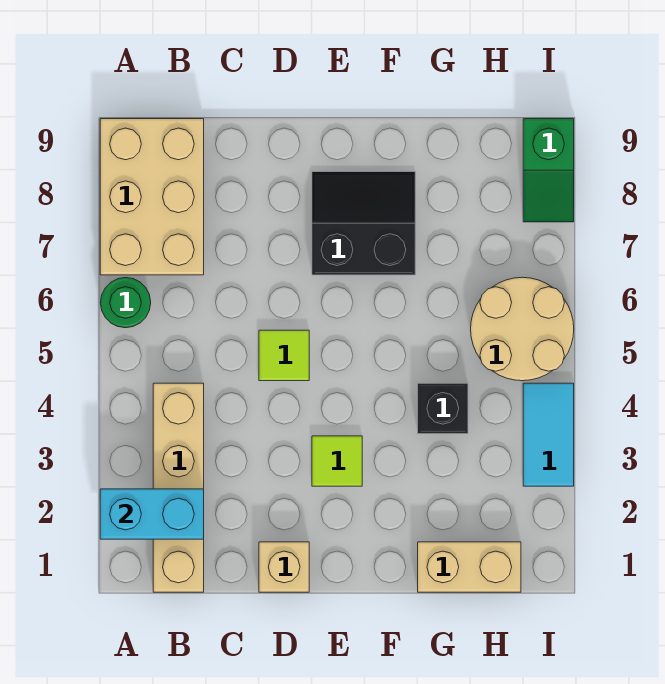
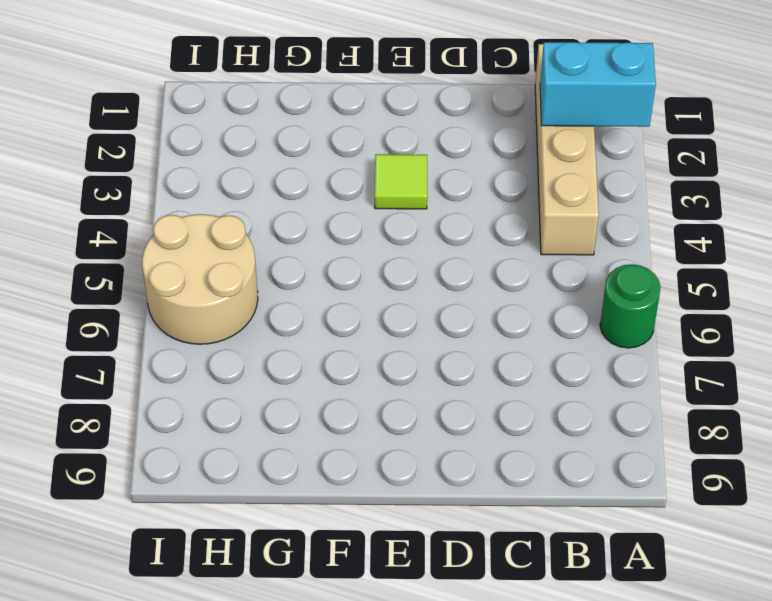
none -> tan brick A7:B9 level 1
none -> tan brick D1 level 1
none -> lime tile D5 level 1

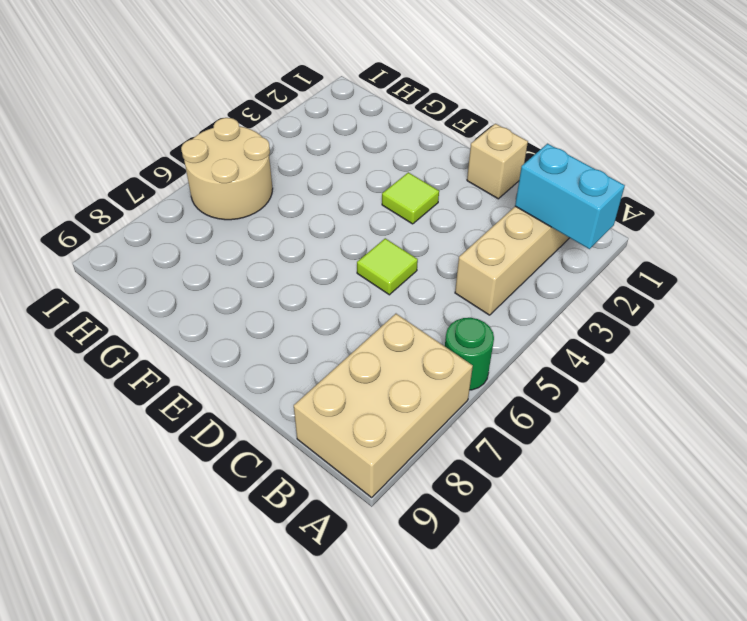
none -> black slope E7:F8 level 1 top 7
none -> tan brick G1:H1 level 1
none -> black brick G4 level 1

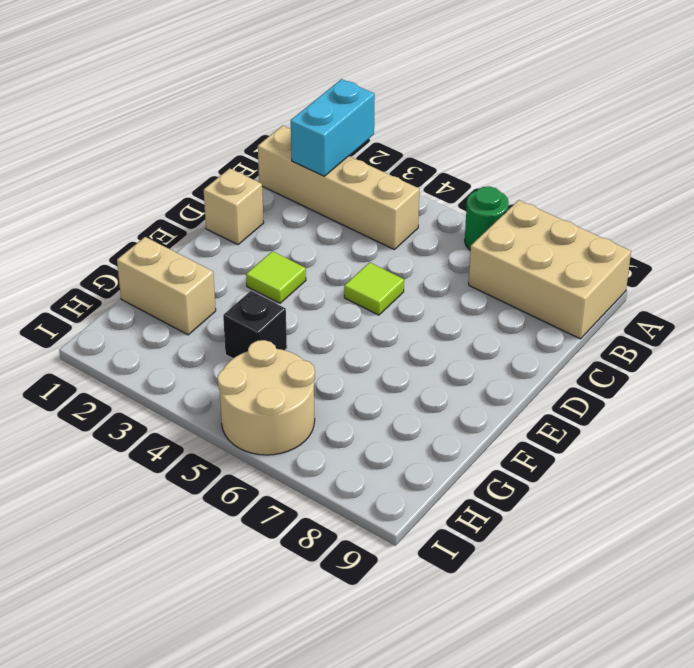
tan brick G1:G2 level 1 -> tan brick G1:H1 level 1
none -> black slope E7:F8 level 1 top 7
none -> cyan tile I3:I4 level 1
none -> green slope I8:I9 level 1 top 9

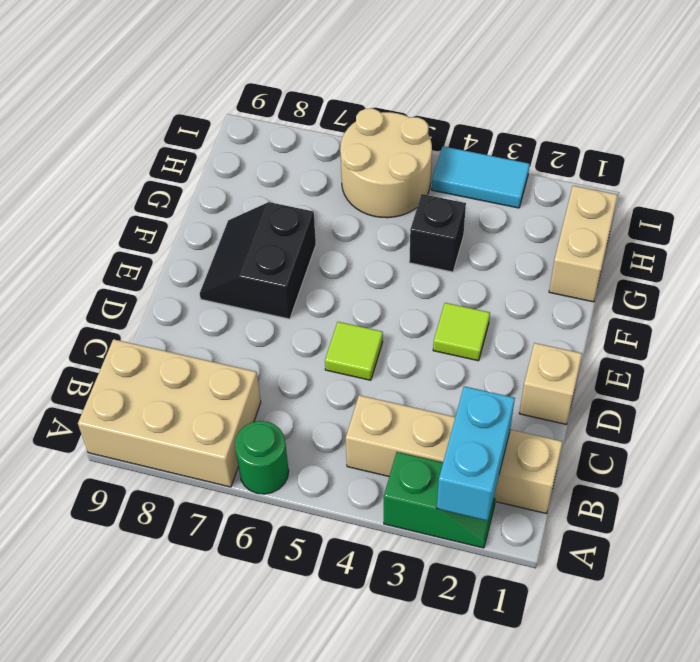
green slope A2:A3 level 1 top 3 -> green slope I8:I9 level 1 top 9

